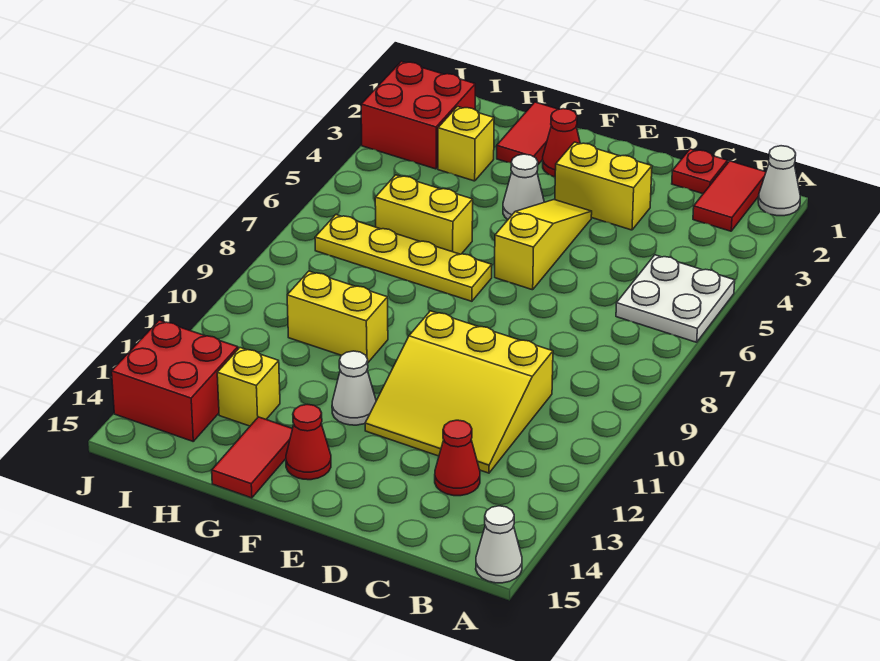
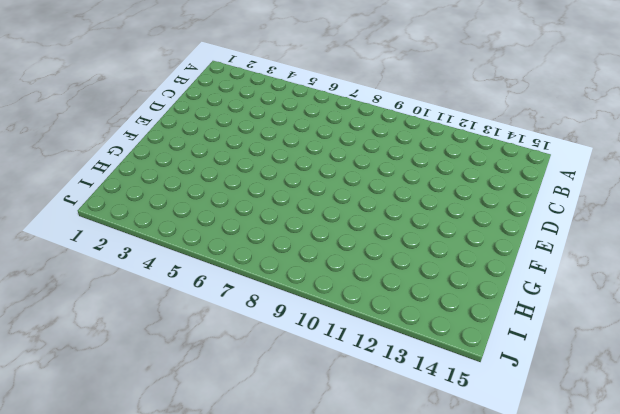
none -> white cone A1 level 1
none -> white plate A5:B6 level 1
none -> white cone A15 level 1

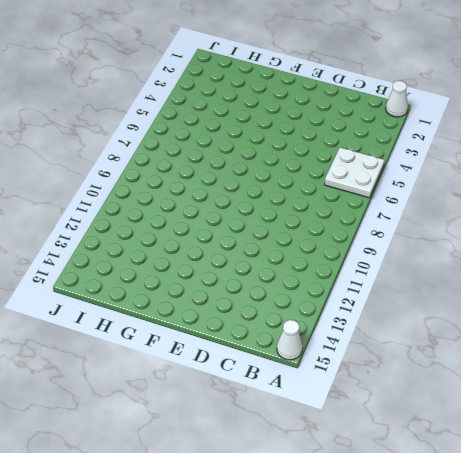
none -> red tile B1:B2 level 1
none -> red plate C1 level 1
none -> yellow slope C10:E12 level 1 top 10

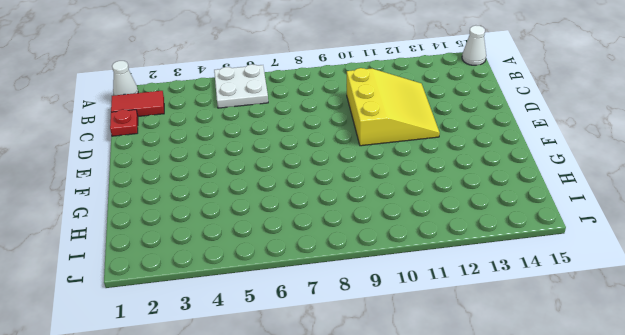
none -> red cone C13 level 1
none -> yellow brick D3:E3 level 1
none -> yellow slope E4:E6 level 1 top 6

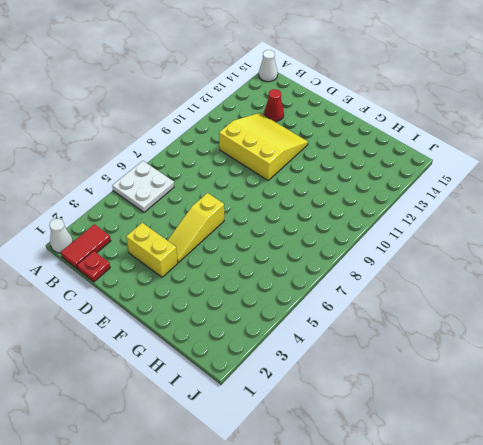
none -> red cone F2 level 1
none -> white cone F4 level 1
none -> yellow plate F7:I7 level 1

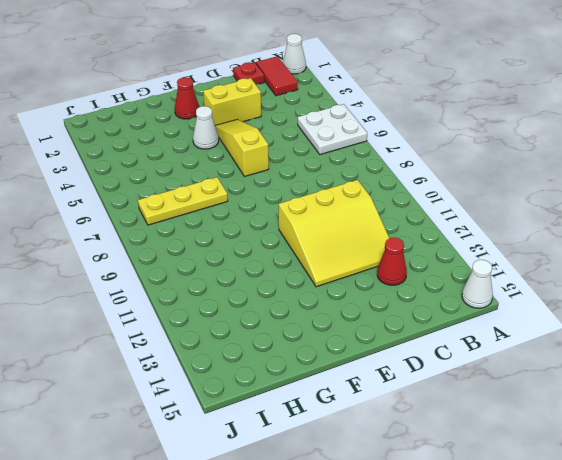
yellow plate G7:I7 level 1 -> yellow plate F7:I7 level 1
none -> white cone F12 level 1
none -> red cone F14 level 1
none -> red tile G1:G2 level 1

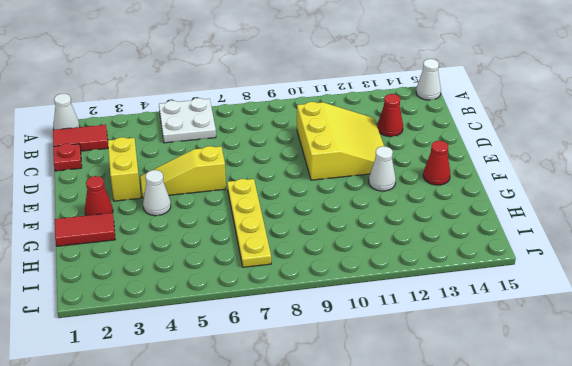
none -> yellow brick G6:H6 level 1
none -> yellow brick G10:H10 level 1
none -> red tile G14:G15 level 1

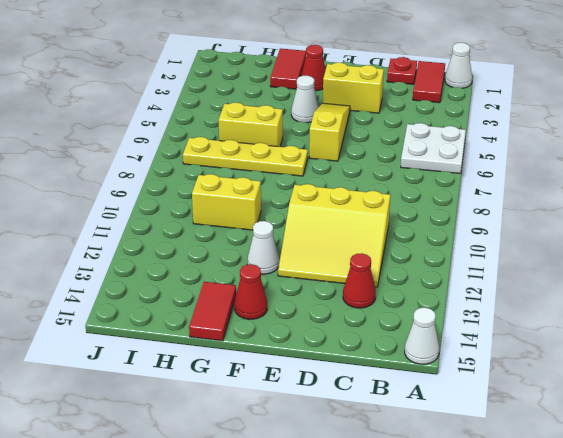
none -> yellow brick H3 level 1
none -> yellow brick H13 level 1
none -> red brick I2:J3 level 1

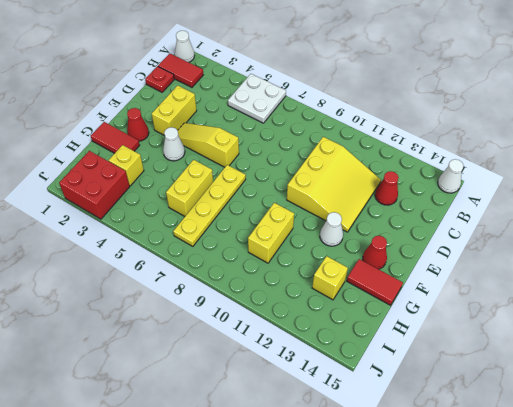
none -> red brick I13:J14 level 1

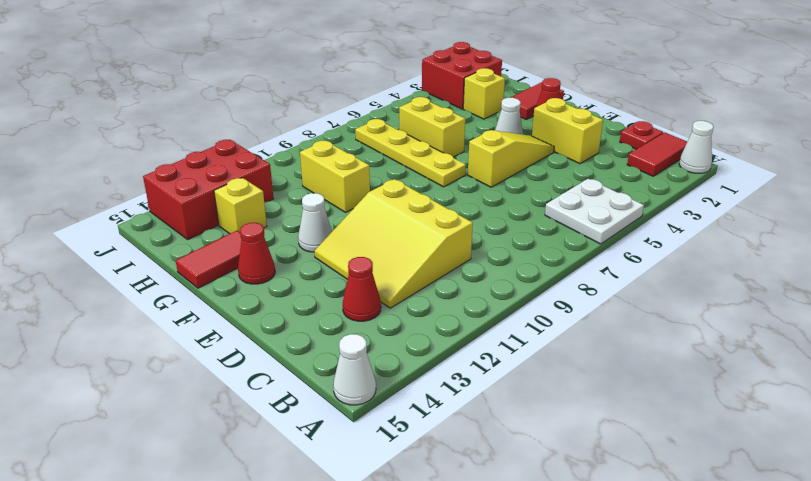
red brick I12:J14 level 1 -> red brick I13:J14 level 1

